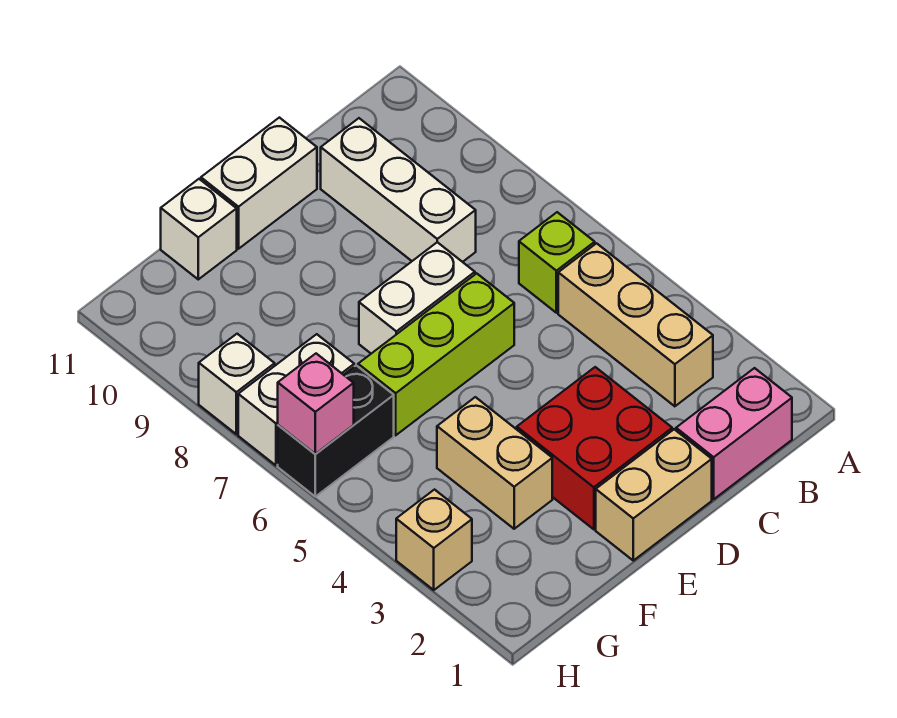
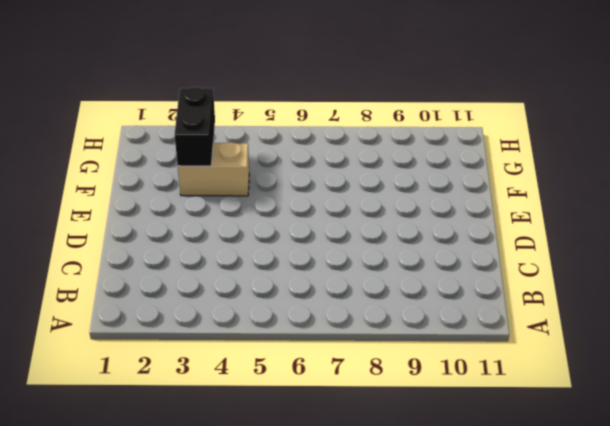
black brick F3:G3 level 2 -> black brick G6:H6 level 1
none -> pink brick B1:C1 level 1
none -> tan brick B3:B5 level 1
none -> lime brick B6 level 1

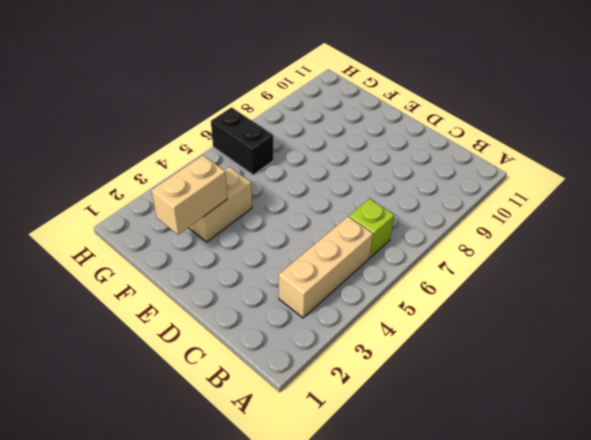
tan brick F2:F3 level 2 -> tan brick D1:E1 level 1
none -> pink brick B1:C1 level 1
none -> white brick C8:C10 level 1
none -> red brick D2:E3 level 1

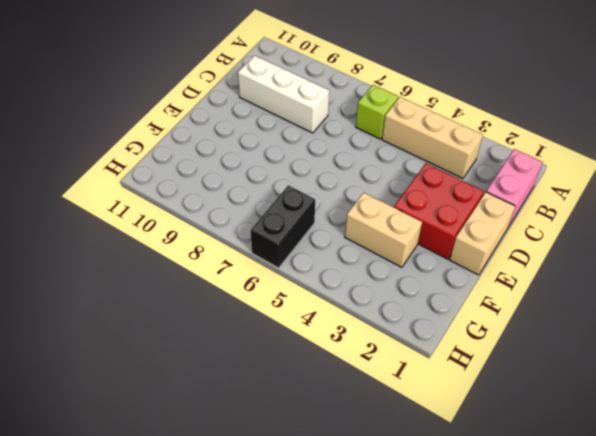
none -> lime brick D6:F6 level 1
none -> white brick D7:E7 level 1
none -> white brick D11:E11 level 1

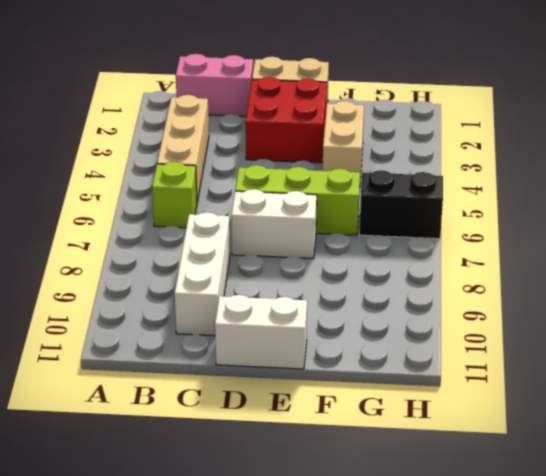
none -> white brick F11 level 1
none -> white brick G7:H7 level 1
none -> tan brick H3 level 1

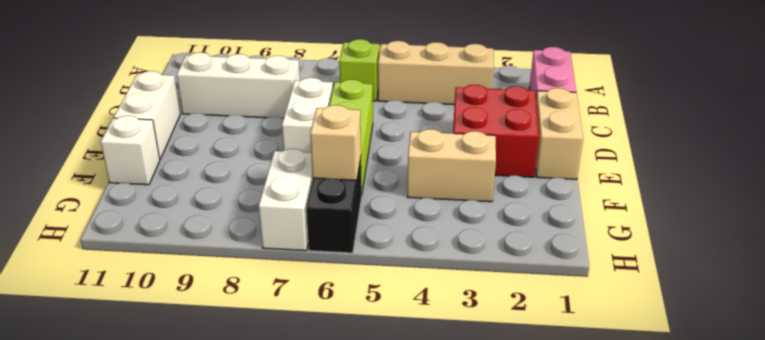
tan brick G6 level 2 -> tan brick H3 level 1
none -> white brick H8 level 1
none -> pink brick H6 level 2

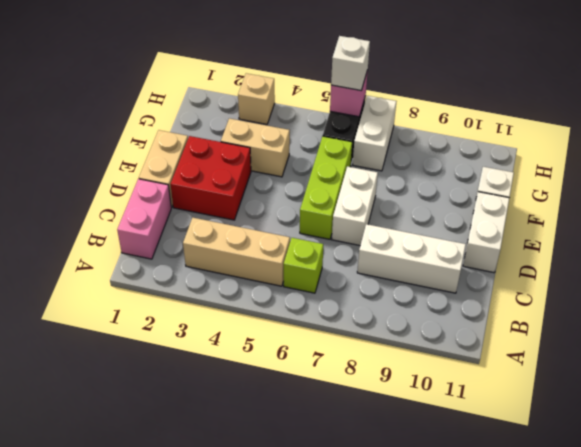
white brick H6 level 3 -> white brick H8 level 1

